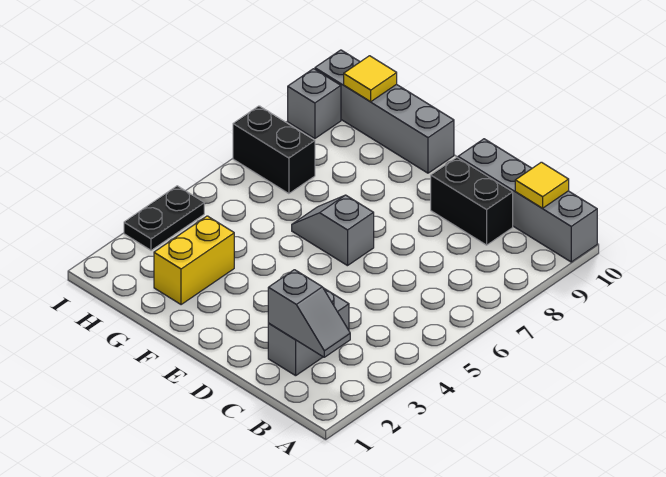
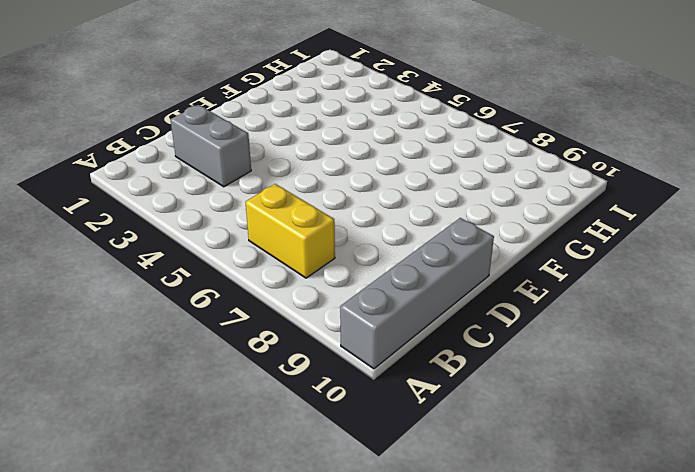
yellow brick B6:B7 level 1 -> yellow brick G2:G3 level 1
none -> black brick C9:D9 level 1
none -> grey slope E6:F6 level 1 top E
none -> grey brick F10:I10 level 1

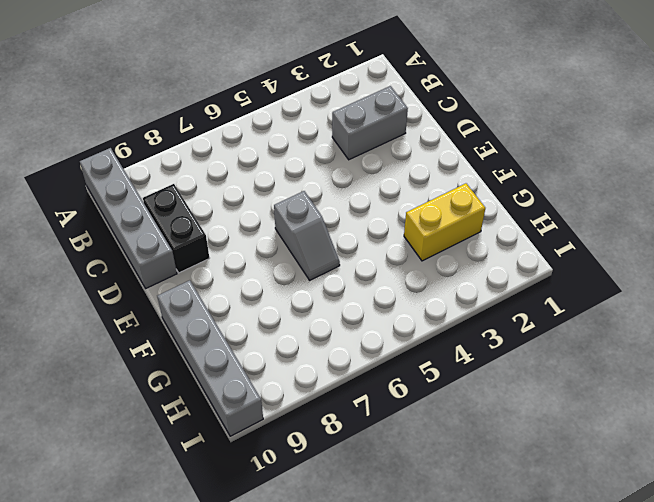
none -> black brick H7:I7 level 1
none -> black plate I3:I4 level 1
none -> grey brick I9 level 1

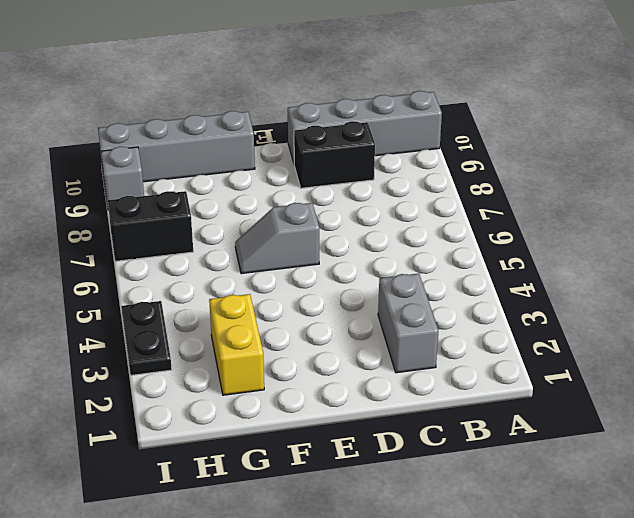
none -> grey slope B2:C2 level 2 top C
none -> yellow tile B10 level 2
none -> yellow tile H10 level 2

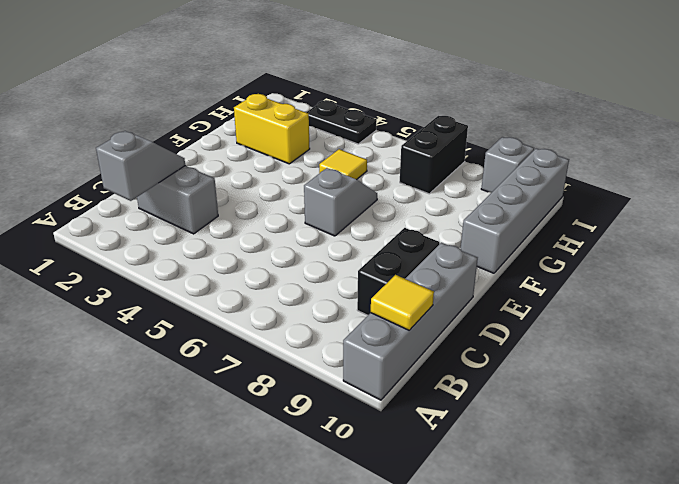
grey slope B2:C2 level 2 top B -> grey slope B2:C2 level 2 top C
yellow tile G5 level 1 -> yellow tile H10 level 2

